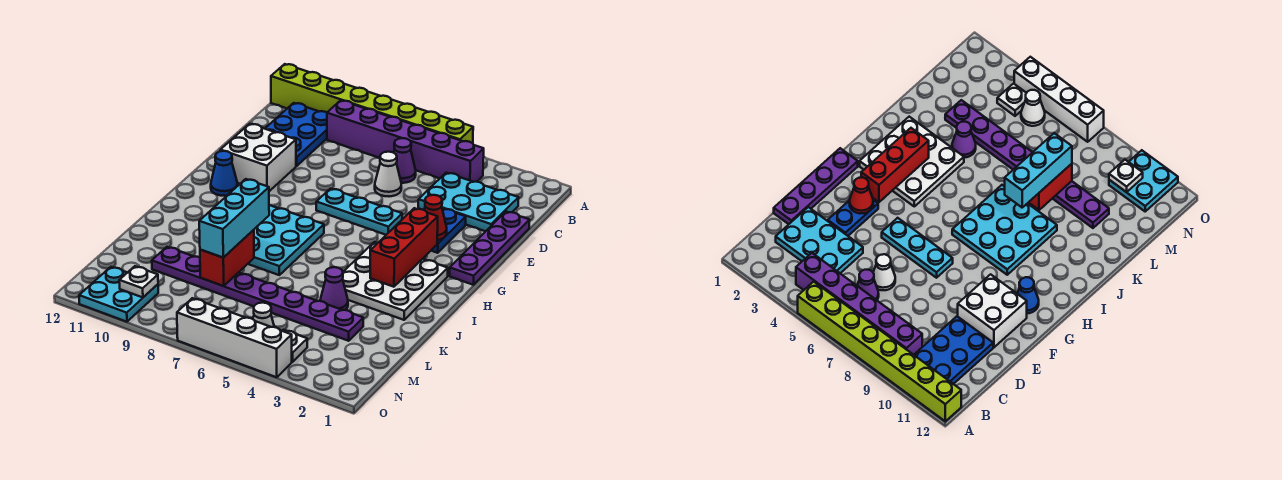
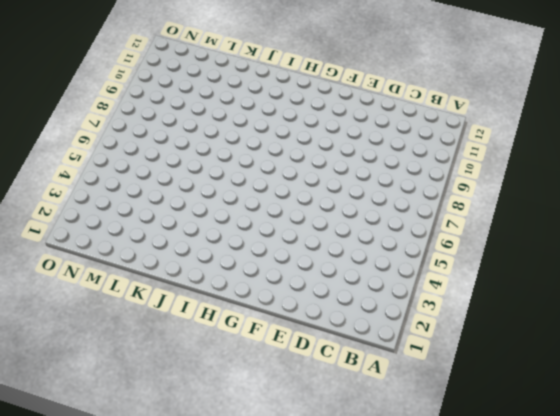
none -> lime brick A5:A12 level 1
none -> purple brick B4:B9 level 1
none -> blue plate B10:D11 level 1

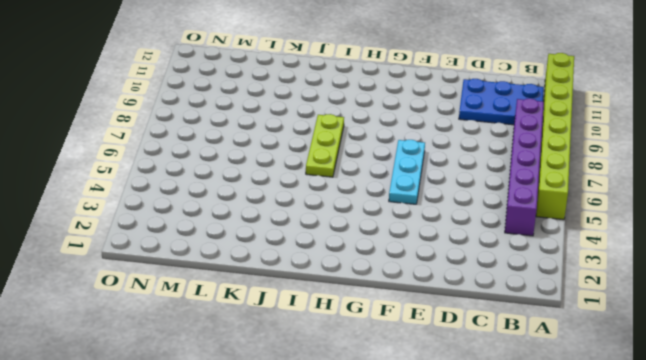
lime plate I6:I8 level 1 -> cyan plate H7:J9 level 1
none -> cyan plate C2:D4 level 1
none -> purple cone C6 level 1
none -> purple plate D1:G1 level 1

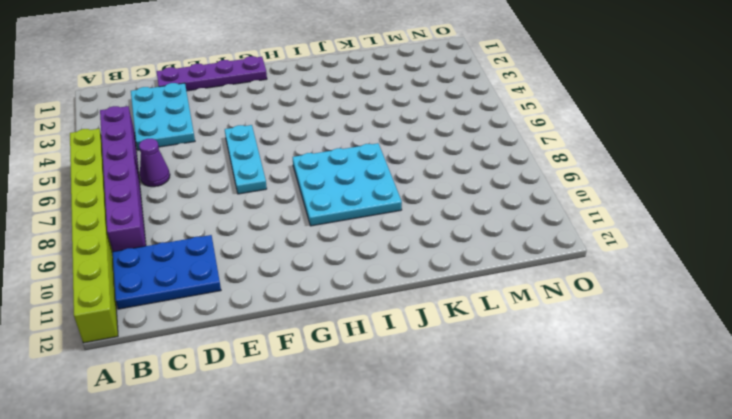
none -> white cone D6 level 1
none -> blue plate E3:F3 level 1
none -> white brick E10:F11 level 1

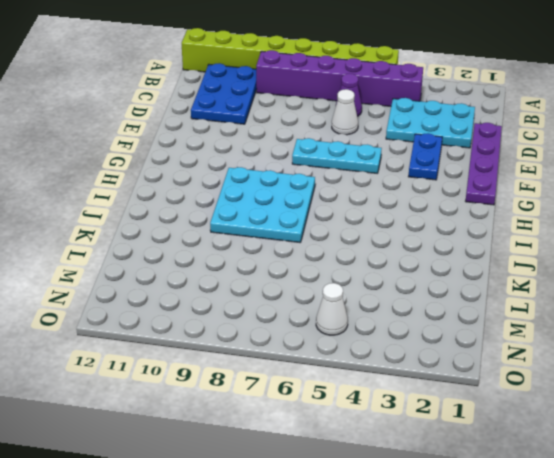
none -> white brick E10:F11 level 1
none -> blue cone G11 level 1
none -> white plate H2:J4 level 1

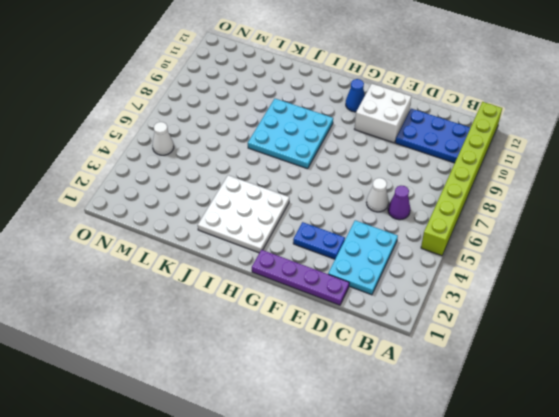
none -> purple brick B4:B9 level 1
none -> cyan plate F5:F7 level 1
none -> purple cone K4 level 1

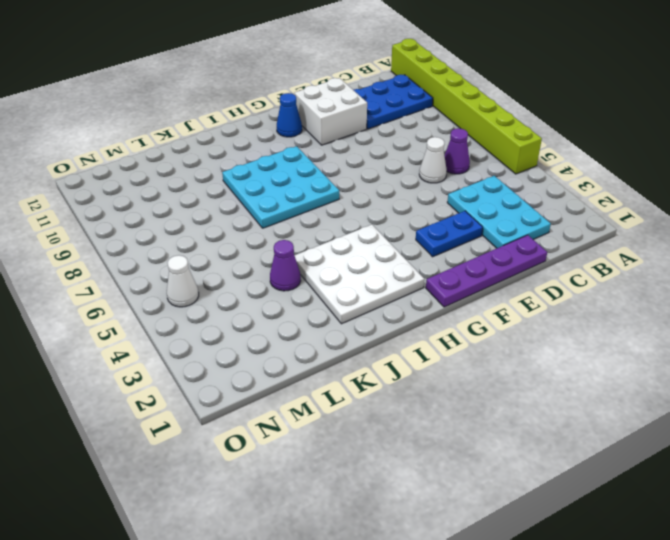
none -> purple brick B4:B9 level 1
none -> cyan plate F5:F7 level 1
none -> purple plate L3:L10 level 1

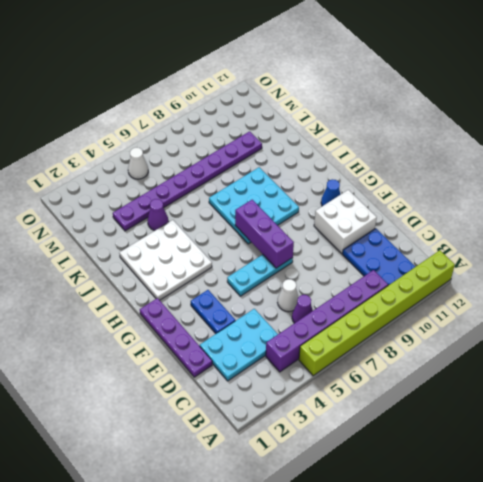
purple brick F7:H7 level 2 -> none
none -> white plate N4 level 1
none -> cyan plate N10:O11 level 1
none -> white brick O4:O7 level 1

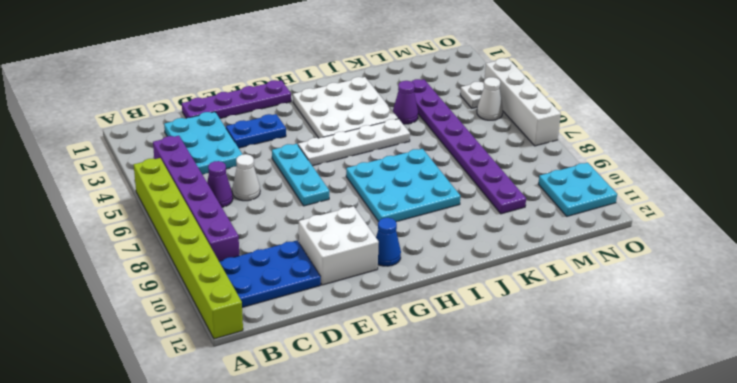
white plate G5:J5 level 1 -> none
none -> red cone F3 level 2
none -> red brick G3:I3 level 2
none -> red brick K8:L8 level 2

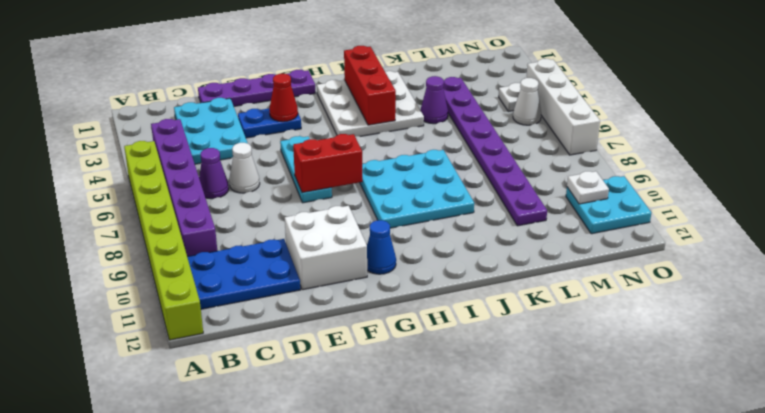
red brick F7:G7 level 2 -> red brick K8:L8 level 2
red brick I2:I4 level 2 -> red brick G3:I3 level 2
none -> cyan brick J8:L8 level 3

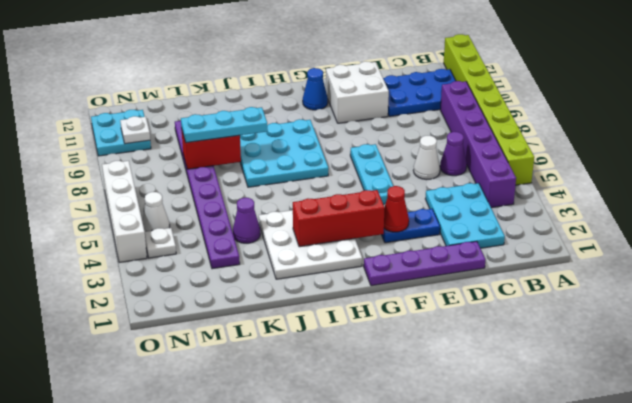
cyan plate J8:L8 level 3 -> cyan brick J8:L8 level 3

